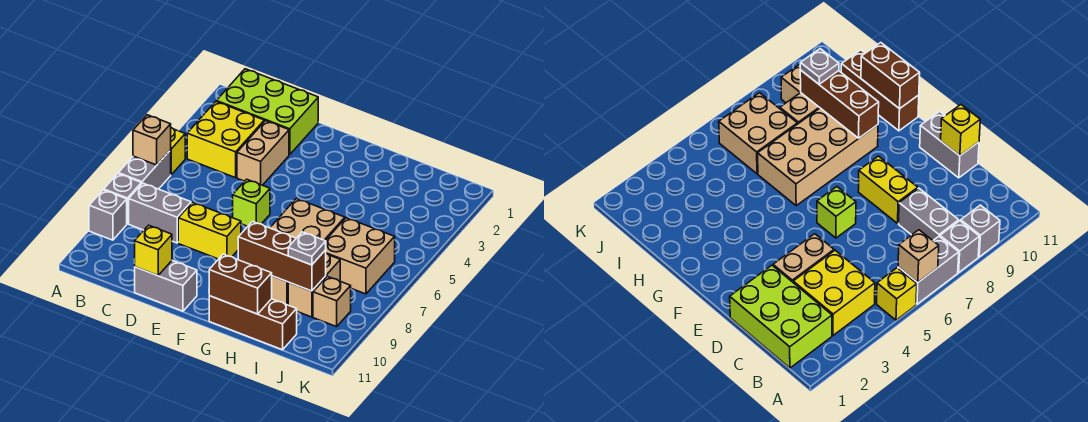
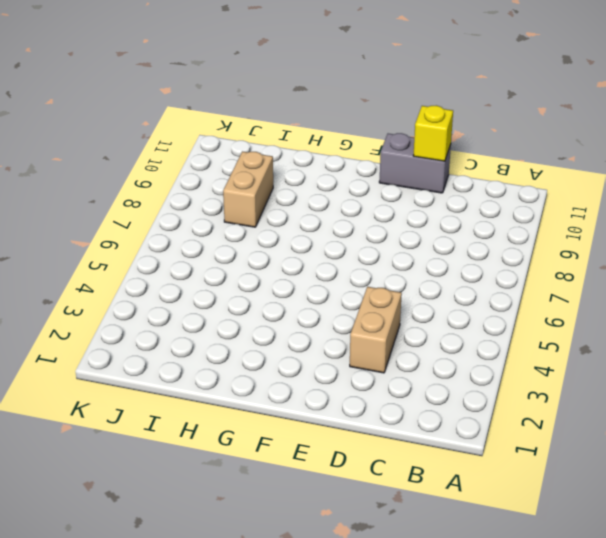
none -> yellow brick A5 level 1
none -> grey brick A6:A7 level 1
none -> grey brick A8 level 1

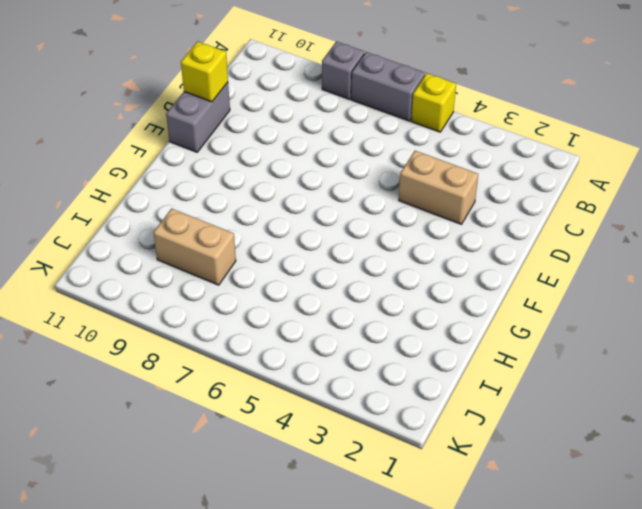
none -> grey brick A9 level 1
none -> lime brick B1:D2 level 1
none -> yellow brick B3:C4 level 1

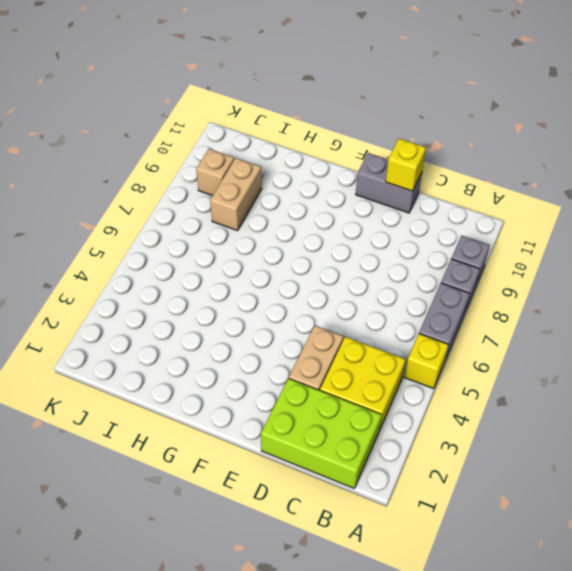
none -> grey brick B8:C8 level 1
none -> yellow brick D8:E8 level 1
none -> lime brick E6 level 1

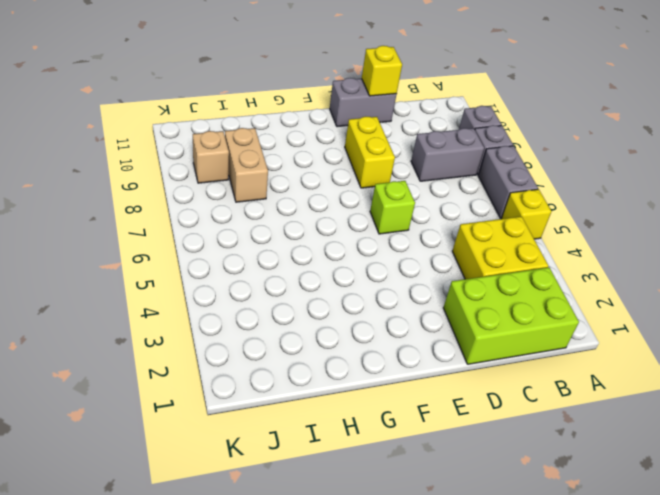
yellow brick E8:E9 level 1 -> yellow brick D8:E8 level 1
none -> tan brick D3:D4 level 1
none -> tan brick G6:H9 level 1
none -> brown brick G11:I11 level 1

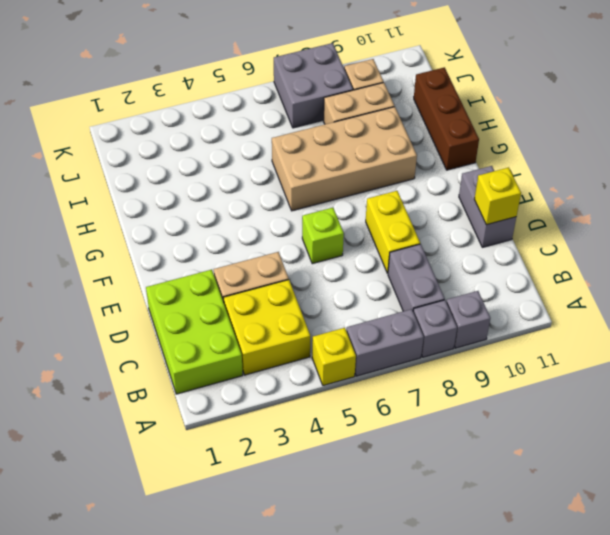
grey brick J7:K8 level 1 -> tan brick I6:J7 level 1
none -> tan brick A6 level 2
none -> brown brick G9:I9 level 2
none -> brown brick G11:H11 level 2

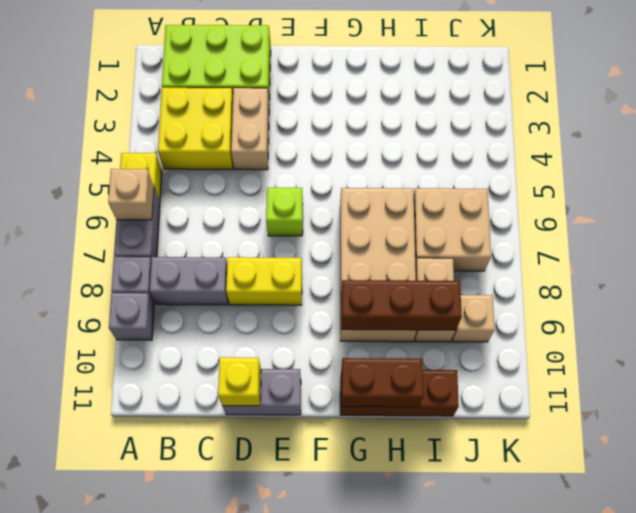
none -> grey plate I9 level 3

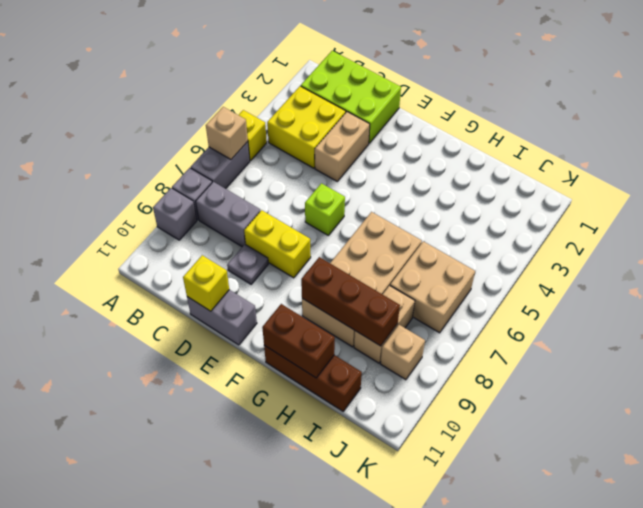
grey plate D9 level 1 -> grey plate I9 level 3

